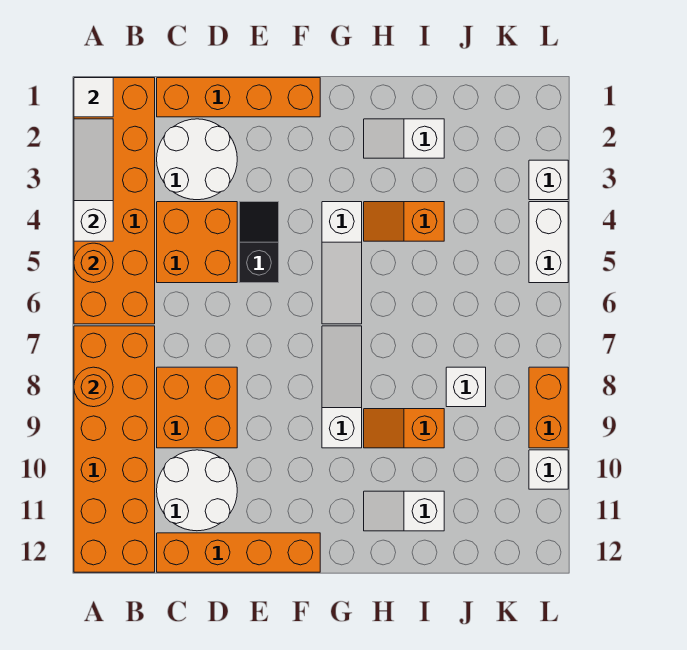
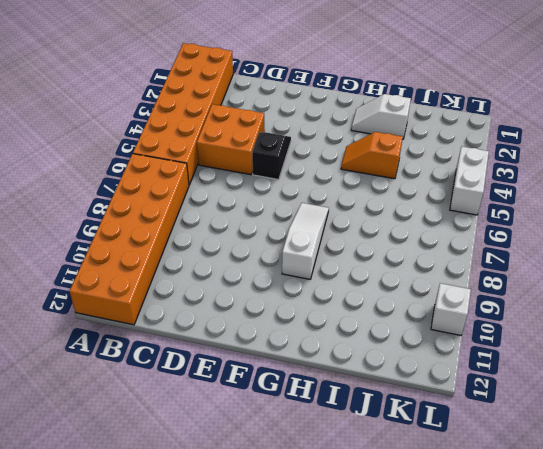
none -> orange brick C1:F1 level 1
none -> white round brick C2:D3 level 1
none -> orange brick C8:D9 level 1

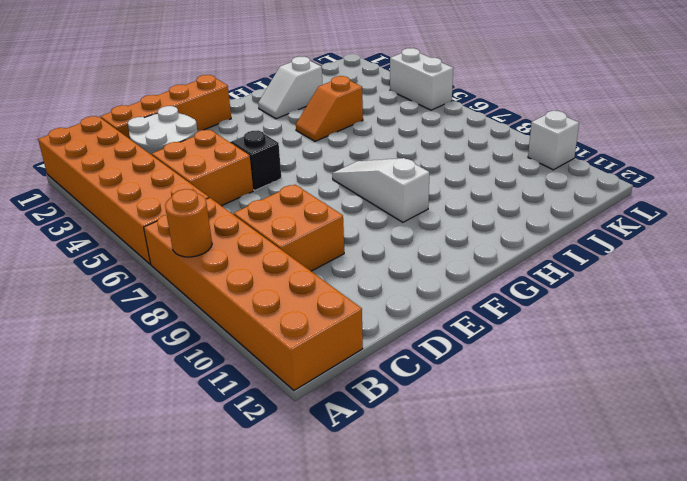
none -> white round brick C10:D11 level 1
none -> orange brick C12:F12 level 1
none -> white slope G4:G6 level 1 top 4

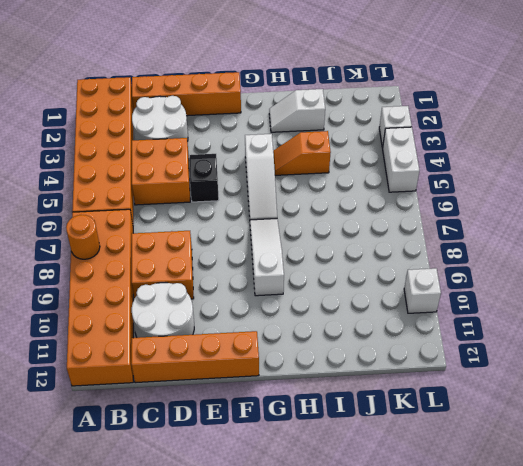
none -> orange slope H9:I9 level 1 top I
none -> white slope H11:I11 level 1 top I
none -> white brick J8 level 1

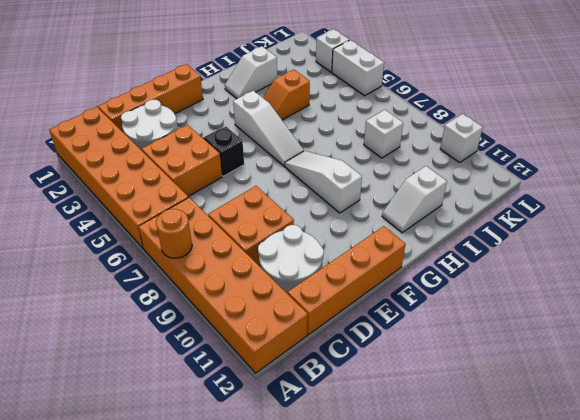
none -> orange slope H9:I9 level 1 top I
none -> orange brick L8:L9 level 1
none -> white tile A1 level 2

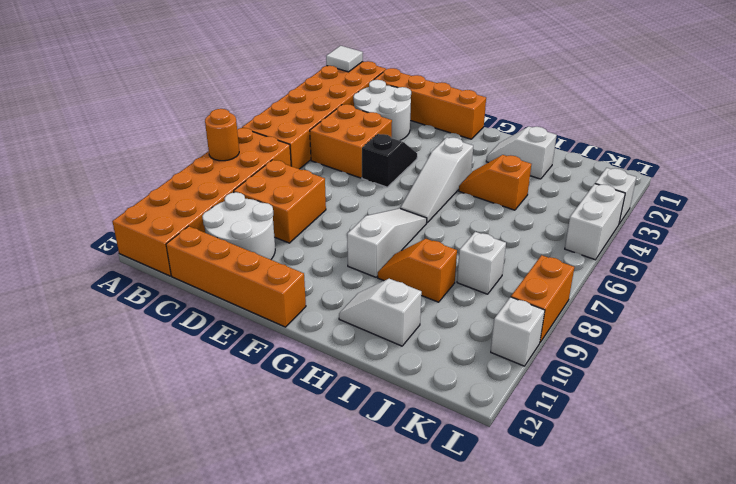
none -> white slope A2:A4 level 2 top 4
none -> orange round brick A5 level 2

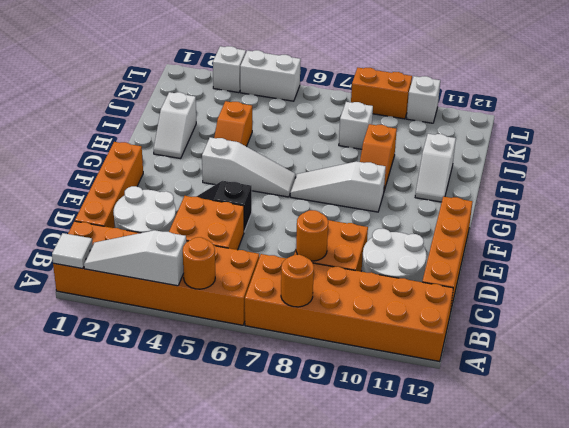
orange round brick C8 level 2 -> none

